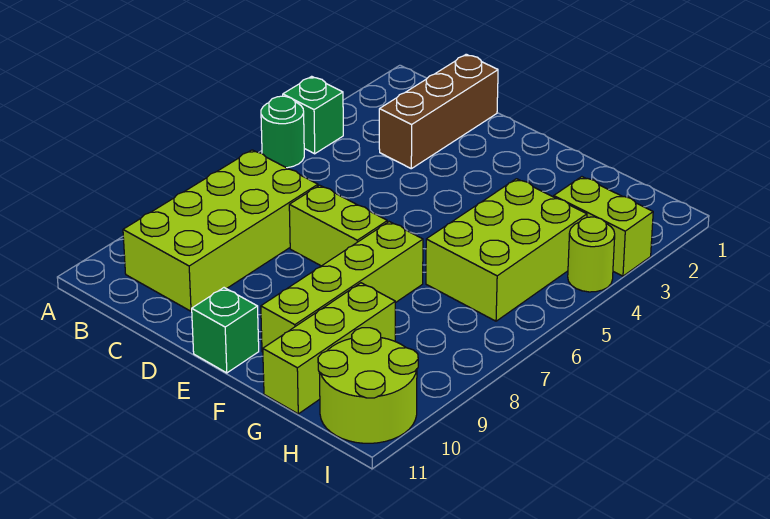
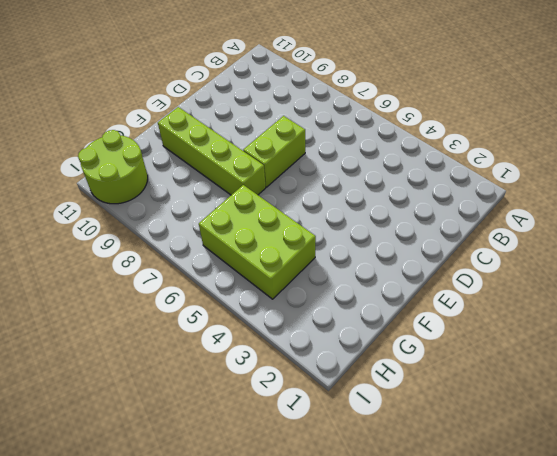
none -> green brick A4 level 1
none -> green round brick A5 level 1
none -> lime brick B7:C10 level 1

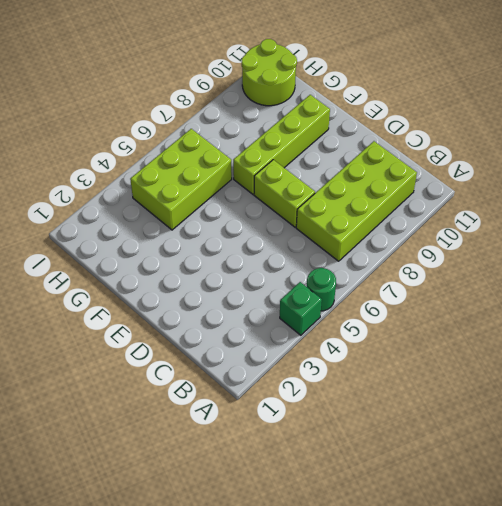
none -> brown brick C1:C3 level 1
none -> green brick E11 level 1
none -> lime brick G9:G11 level 1

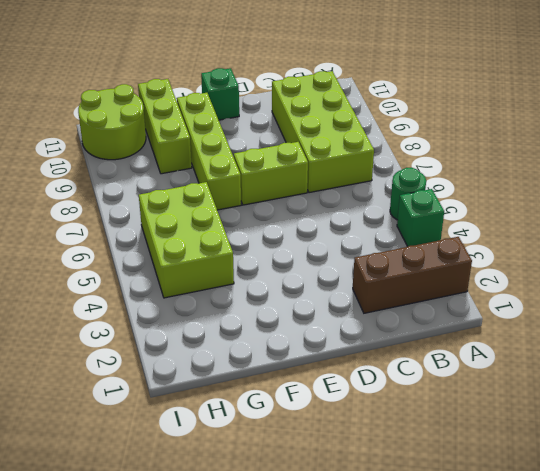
brown brick A2:C2 level 1 -> brown brick C1:C3 level 1
none -> lime brick H3:I3 level 1
none -> lime round brick I4 level 1

